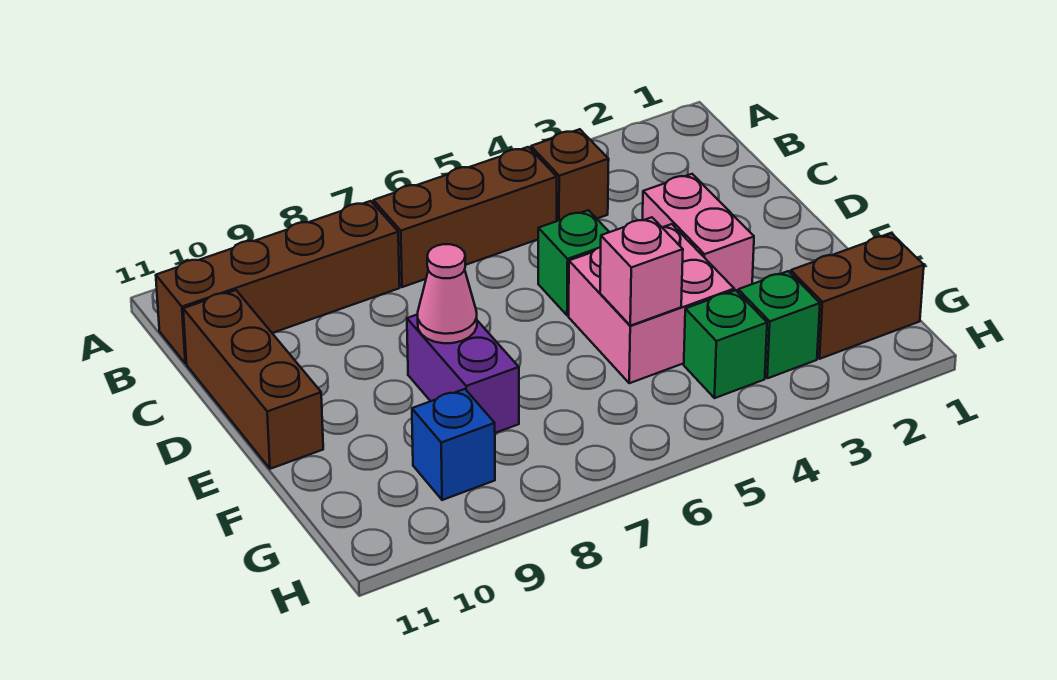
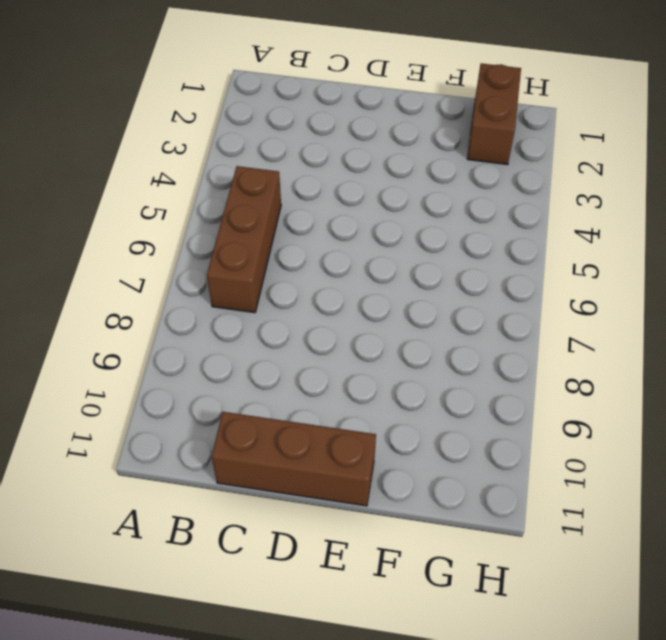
none -> brown brick B4 level 1
none -> brown brick B8:B11 level 1
none -> pink brick D3:E3 level 1

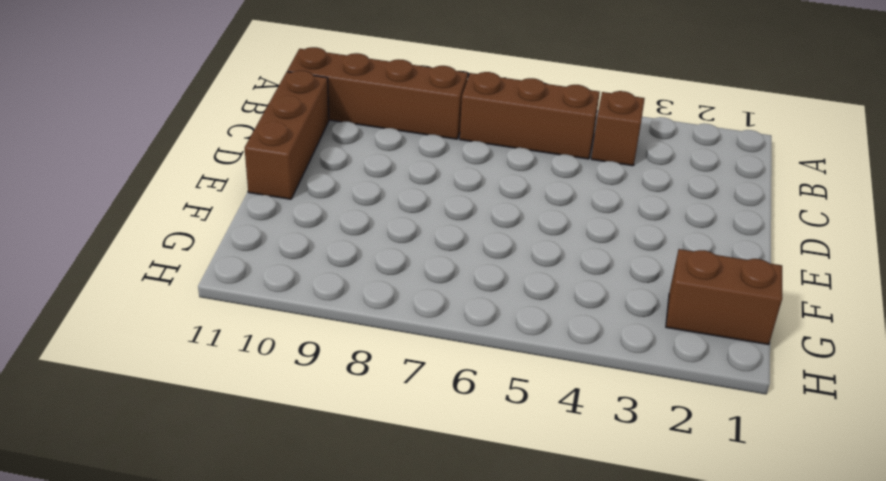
none -> pink brick D3:E3 level 1
none -> green brick D5 level 1
none -> pink brick E4:F5 level 1

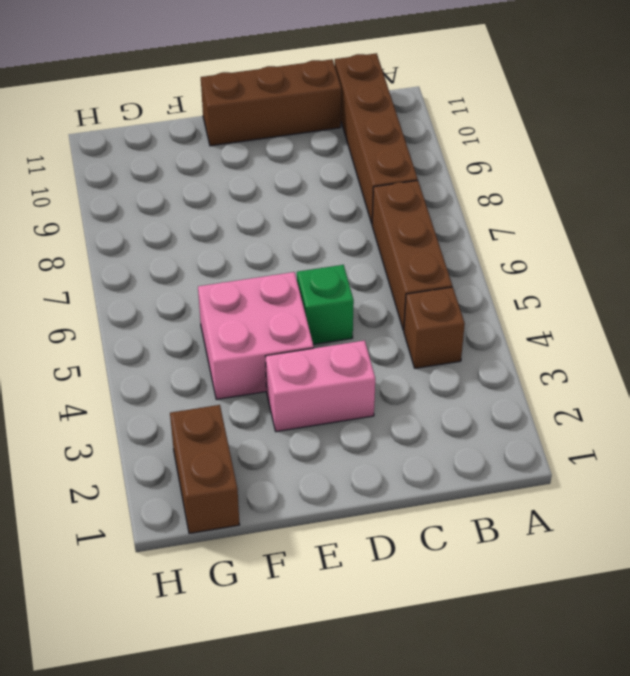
none -> purple brick E8:F8 level 1
none -> green brick G3 level 1
none -> green brick G4 level 1

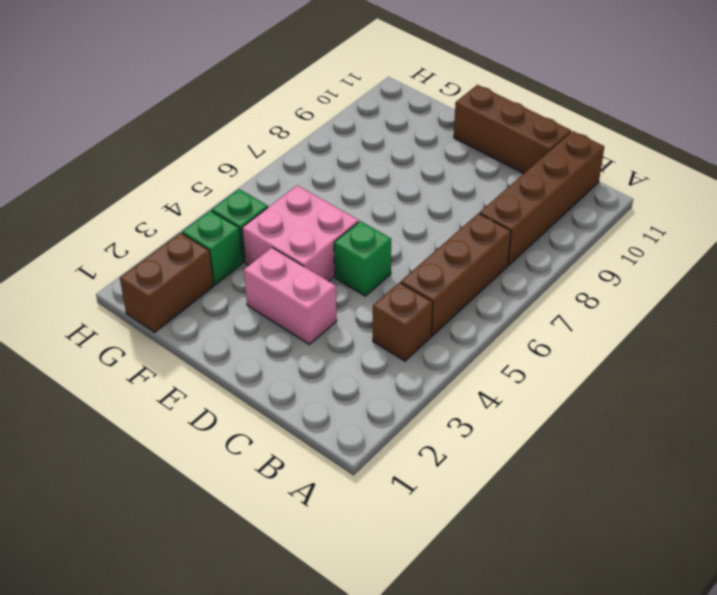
none -> purple brick E8:F8 level 1
none -> blue brick G9 level 1
none -> pink cone E8 level 2

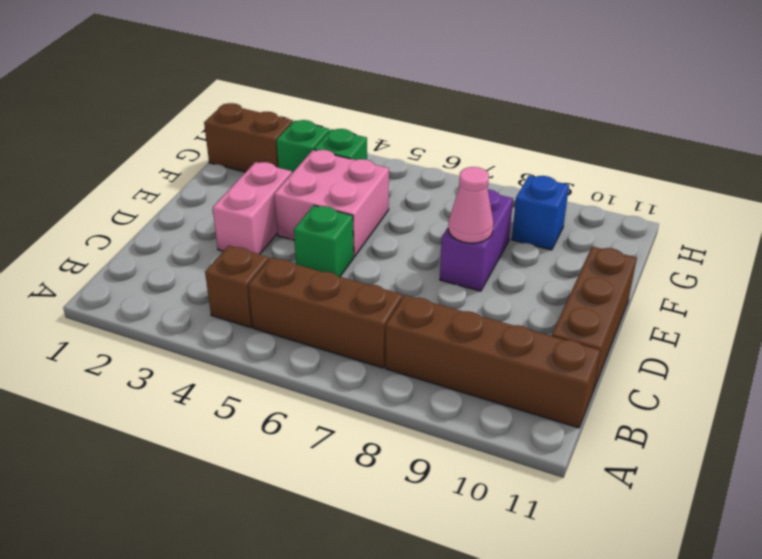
none -> pink brick F5 level 2

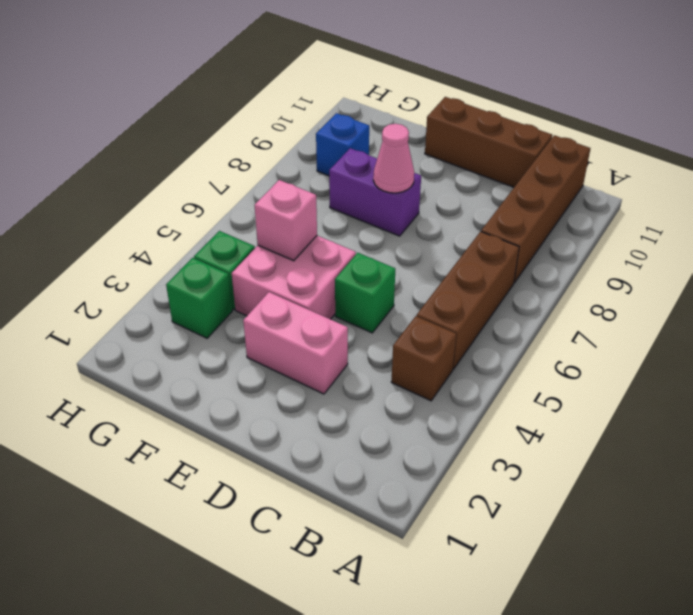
none -> brown brick G1:G2 level 1

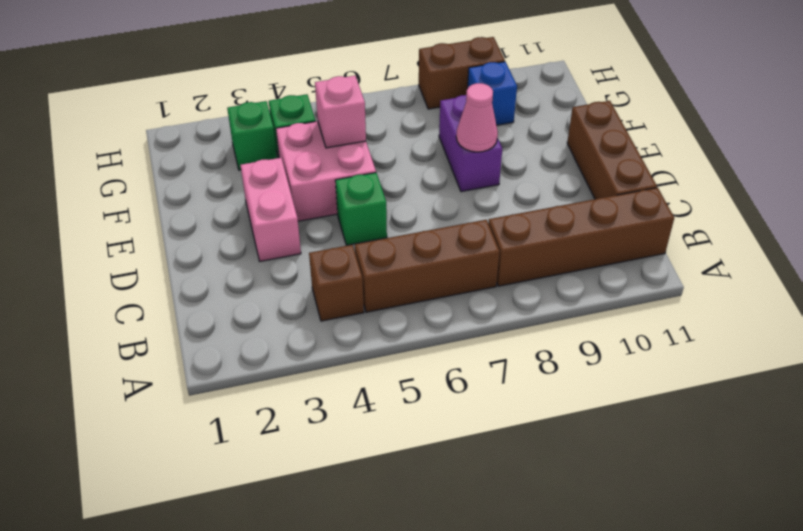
brown brick H8:H9 level 1 -> brown brick G1:G2 level 1

